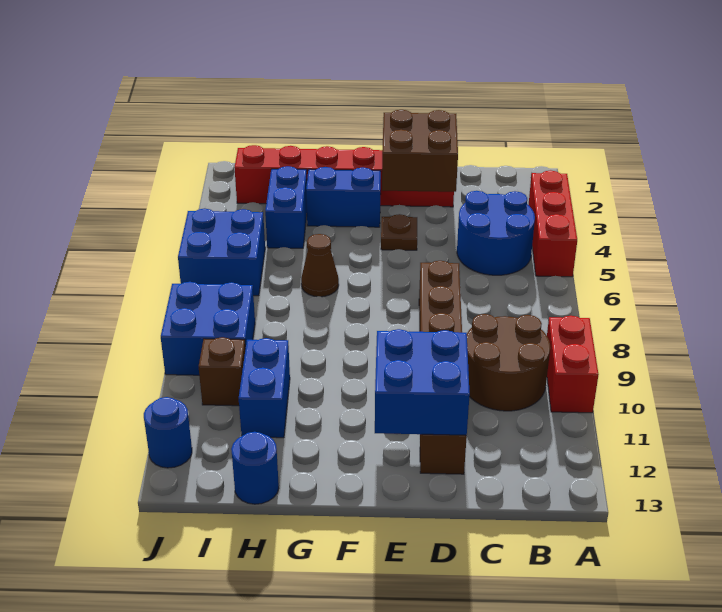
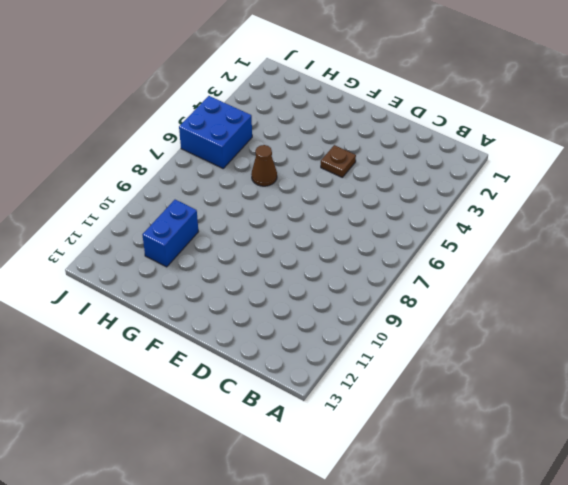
none -> red brick A3:A5 level 1
none -> red brick A9:A10 level 1
none -> blue round brick B4:C5 level 1

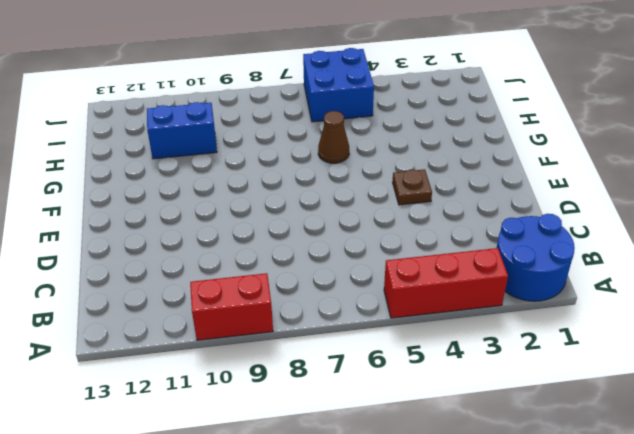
blue round brick A1:B2 level 1 -> blue round brick B4:C5 level 1
none -> brown round brick B9:C10 level 1
none -> red brick D2:I2 level 1
none -> brown brick D7:D12 level 1

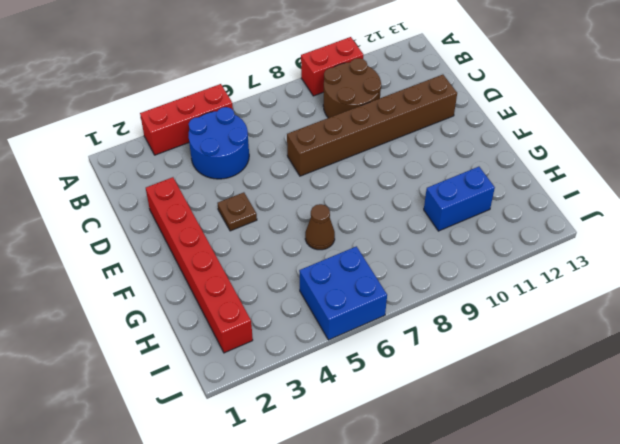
none -> blue brick F3:G3 level 1
none -> blue brick H3:H4 level 1
none -> blue round brick H13 level 1

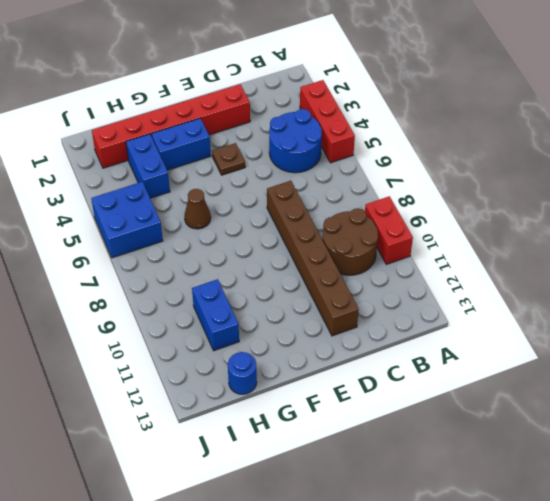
none -> blue brick I8:J9 level 1
none -> brown brick I10 level 1
none -> blue round brick J12 level 1

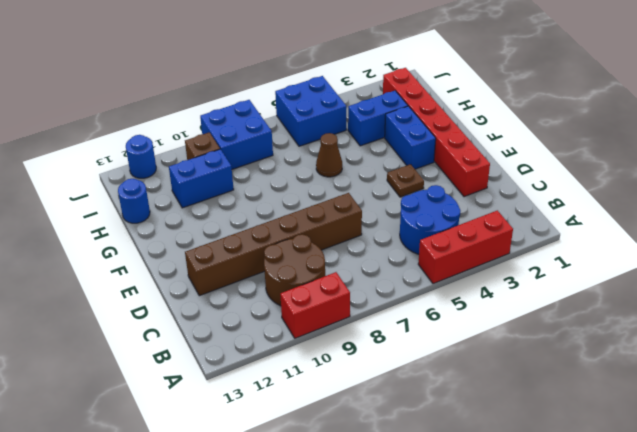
none -> brown brick D2:E3 level 2
none -> blue brick D11:E12 level 2

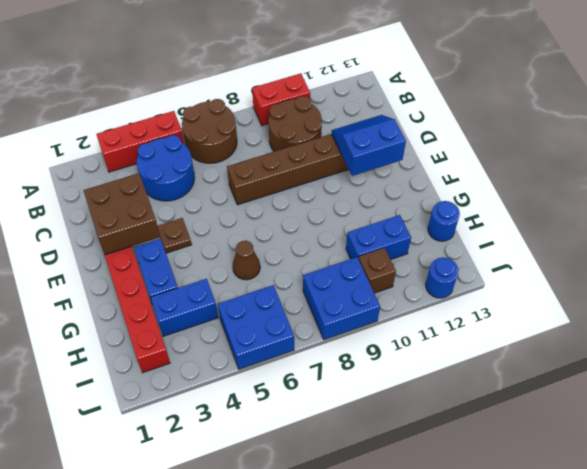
brown round brick A6:B7 level 1 -> none
blue slope D11:E12 level 2 top E -> blue brick D11:E12 level 2

